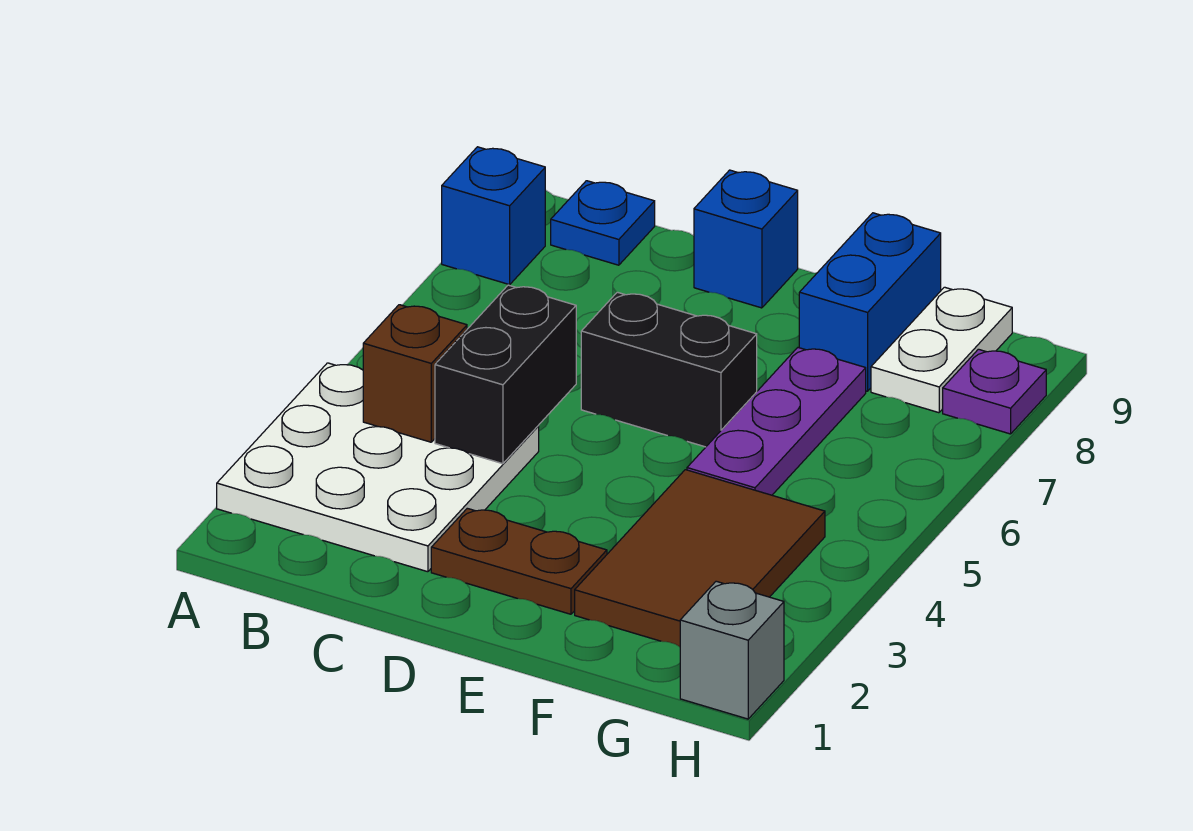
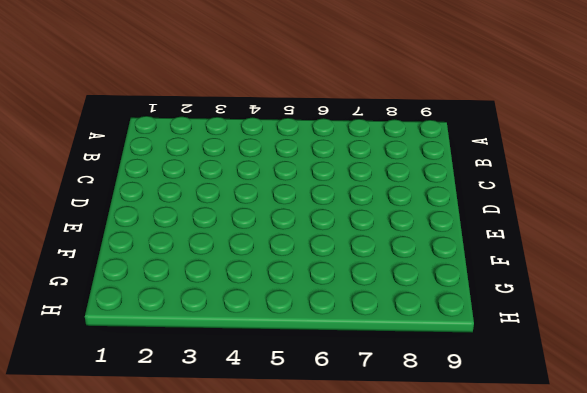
none -> white plate A2:C4 level 1
none -> blue brick A8 level 1
none -> blue plate B9 level 1

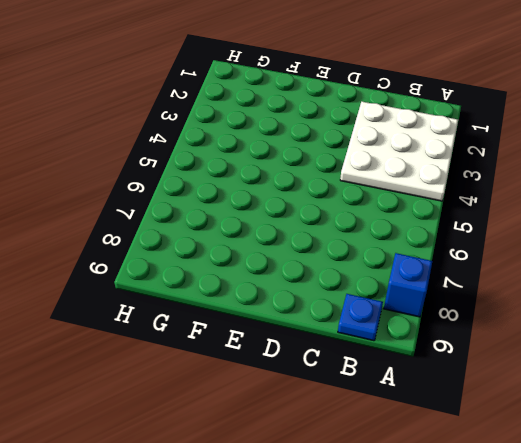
none -> brown plate D2:E2 level 1
none -> black brick D6:E6 level 1
none -> blue brick D9 level 1

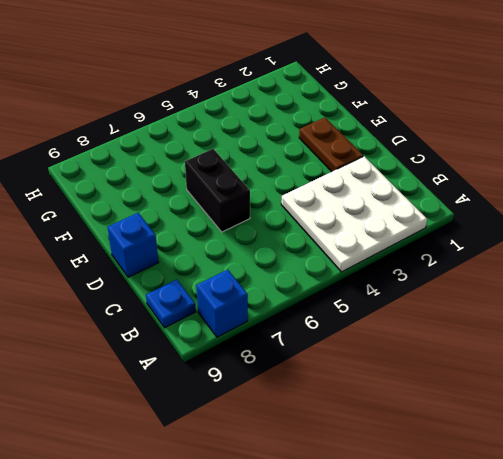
none -> brown tile F2:G4 level 1
none -> purple plate F5:F7 level 1
none -> blue brick F8:F9 level 1

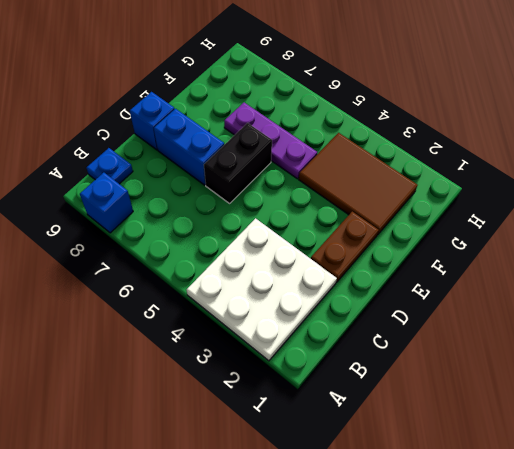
blue brick D7:D8 level 1 -> blue brick F8:F9 level 1
none -> white plate G8:G9 level 1
none -> grey brick H1 level 1
none -> purple plate H8 level 1

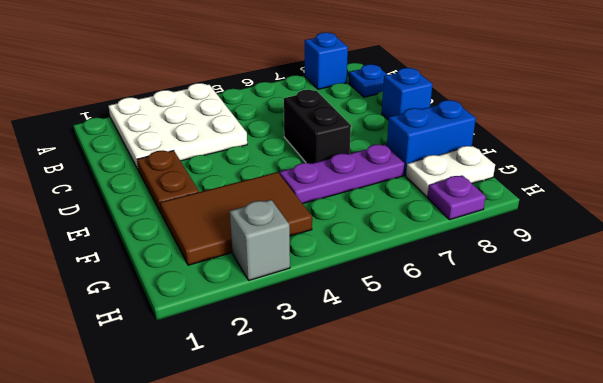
grey brick H3 level 1 -> grey brick H1 level 1
none -> brown brick B4 level 2
none -> black brick C4:C5 level 2

